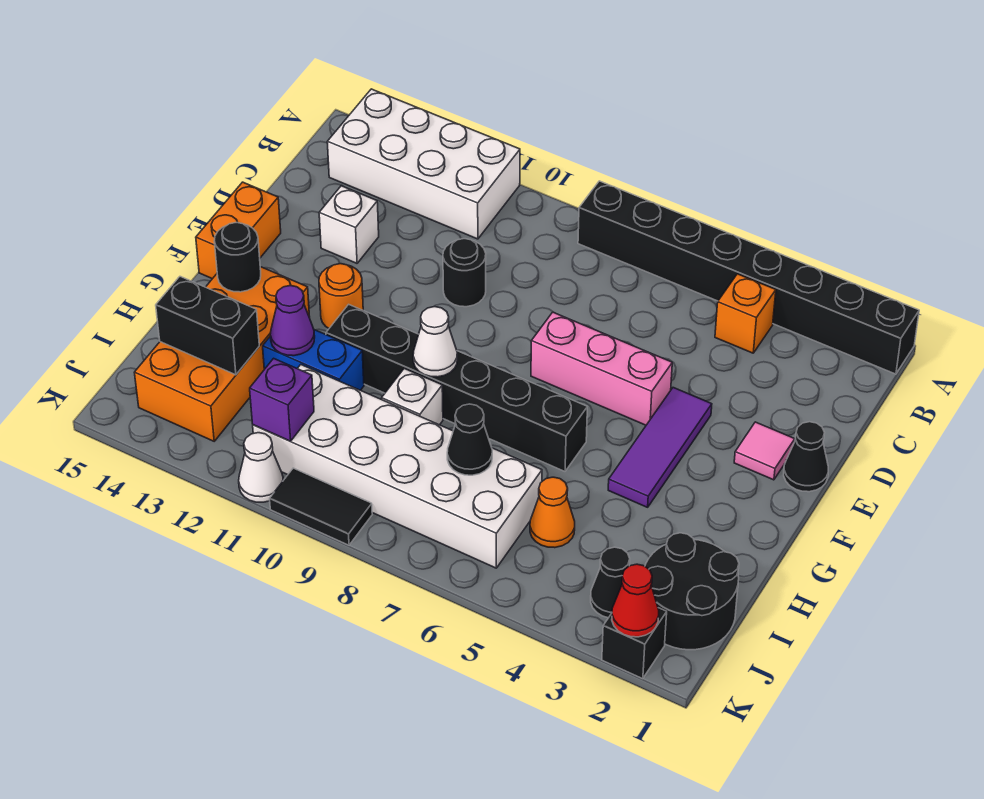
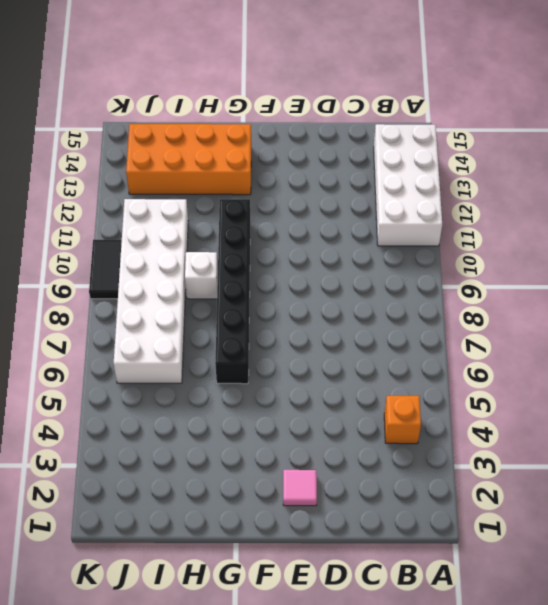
none -> black brick A1:A8 level 1
none -> black round brick D10 level 1
none -> white brick D13 level 1

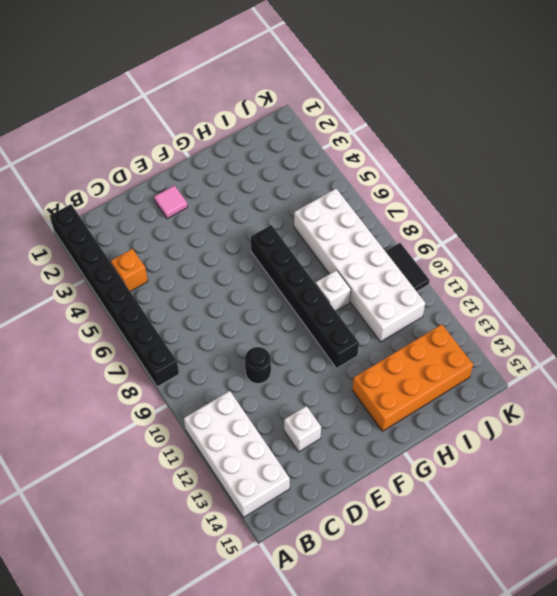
none -> black cone E1 level 1
none -> purple tile E4:G4 level 1
none -> pink brick E5:E7 level 1

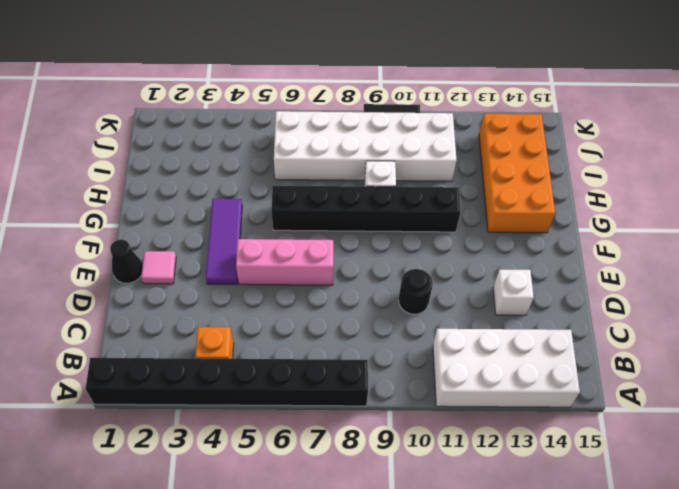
none -> orange brick E15:F15 level 1
none -> orange round brick F12 level 1
none -> blue brick H11:H12 level 1

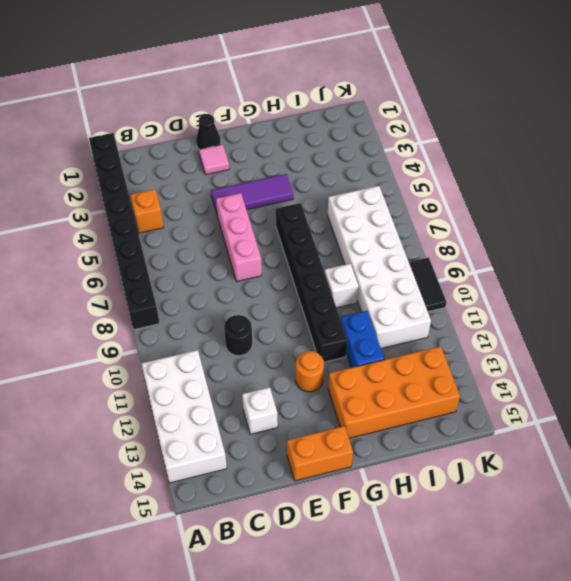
none -> black round brick I1:J2 level 1
none -> orange cone I5 level 1
none -> black cone J3 level 1

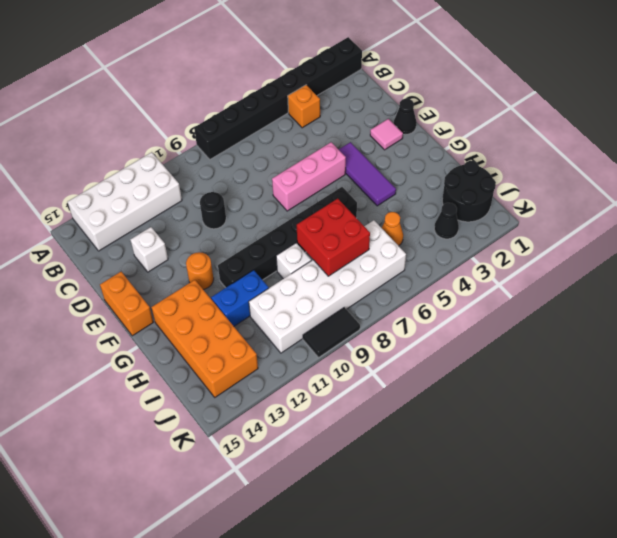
red brick H7:I8 level 2 -> black cone I7 level 2
none -> black brick K2 level 1
none -> white cone K11 level 1
none -> white cone G9 level 2

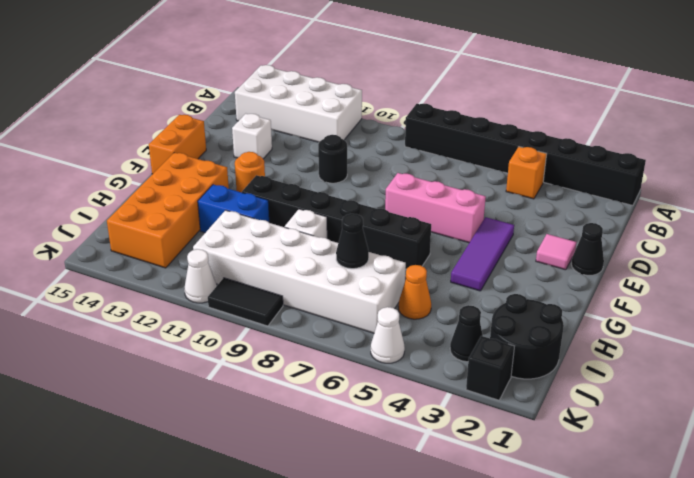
white cone K5 level 1 -> white cone G9 level 2
none -> black round brick G14 level 2
none -> purple cone H12 level 2
none -> black brick I13:I14 level 2

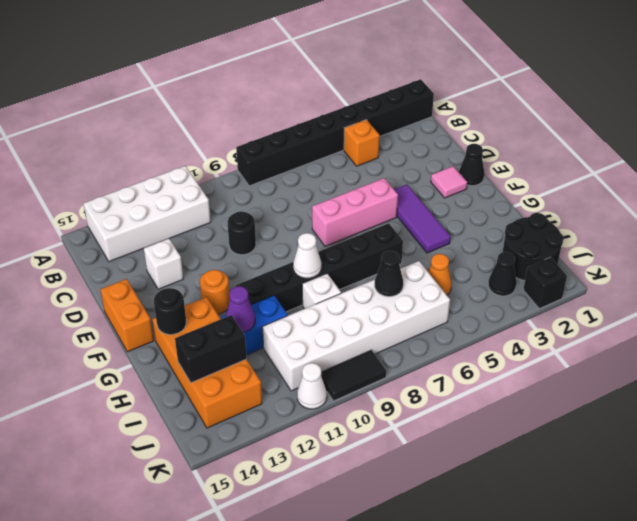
none -> purple brick J11 level 2
none -> red cone K2 level 2

